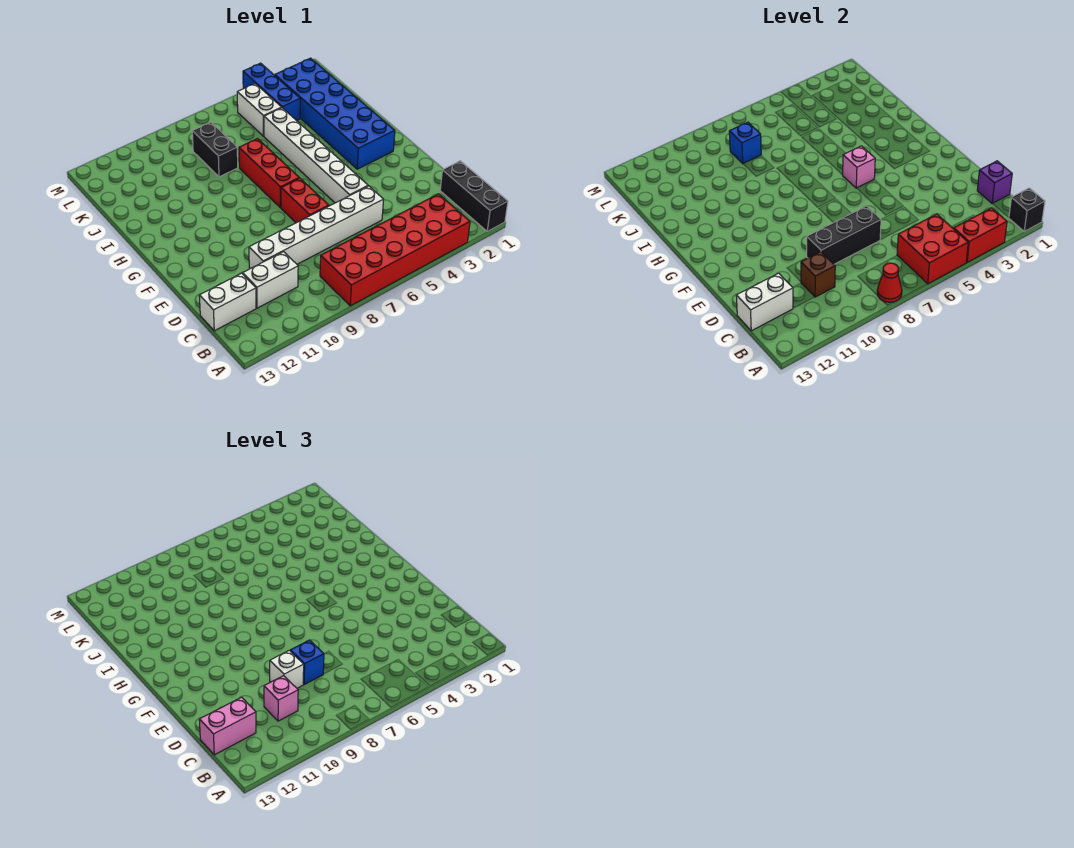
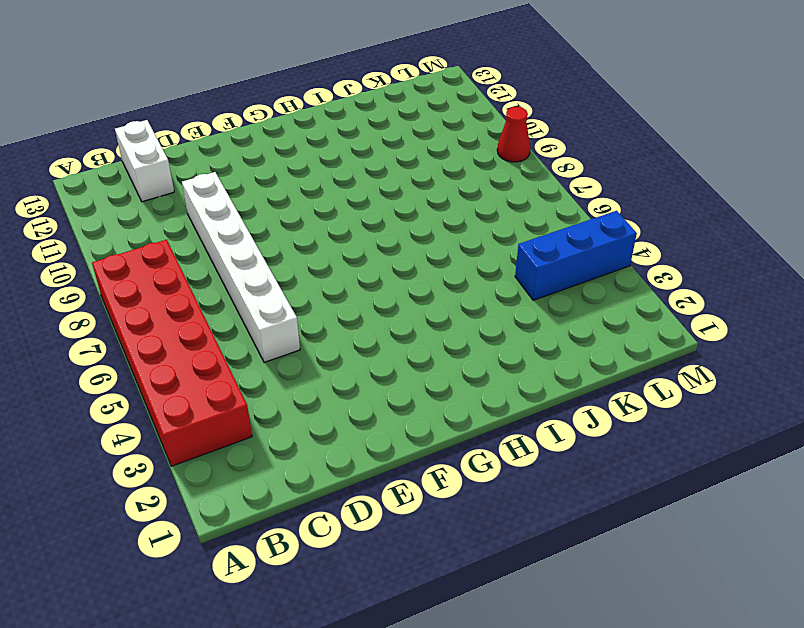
red cone M9 level 1 -> red cone A8 level 2
none -> black brick A1:C1 level 1
none -> white brick C10:C11 level 1
none -> white brick E5:J5 level 1

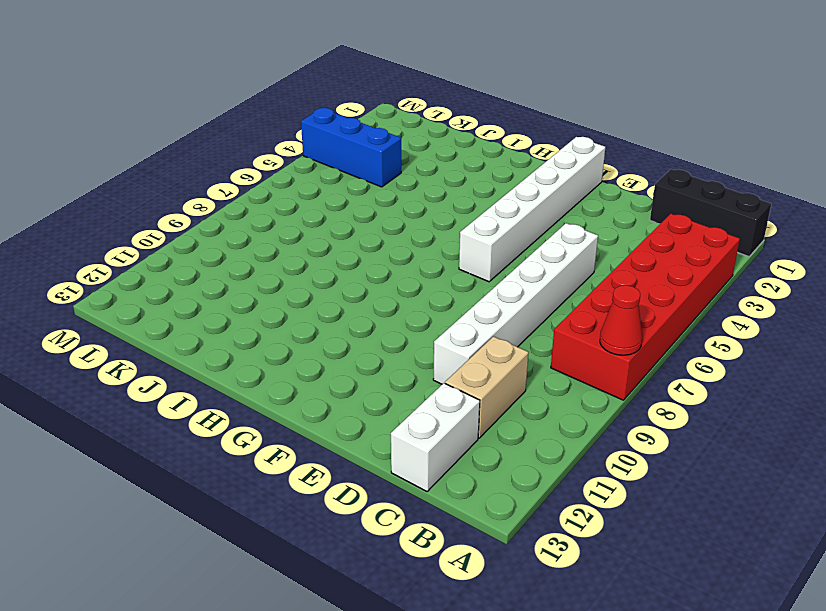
tan brick C10:C11 level 1 -> white brick C10:C11 level 1
white brick F1:F6 level 1 -> white brick E5:J5 level 1
none -> red brick E7:F7 level 1
none -> blue brick G2:L3 level 1
none -> red brick G7:I7 level 1

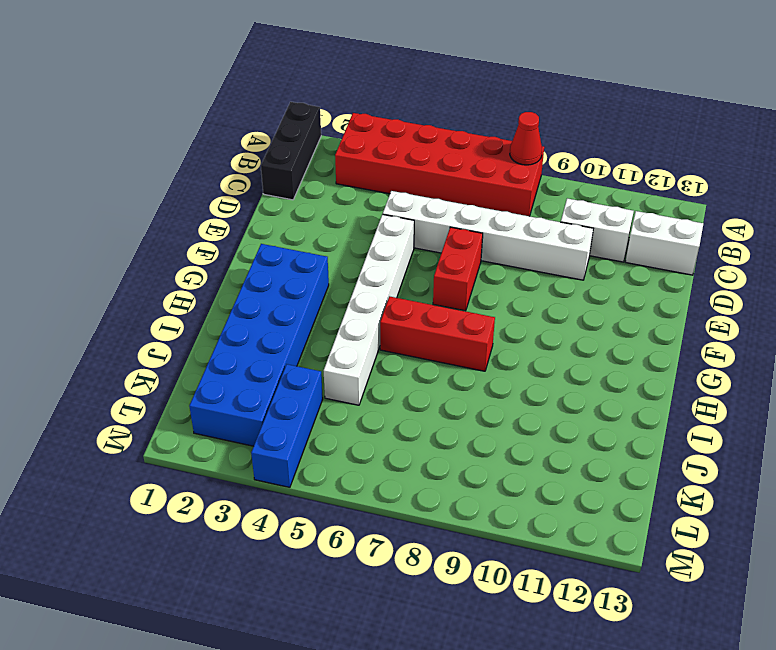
red brick H6:H8 level 1 -> red brick G7:I7 level 1
none -> black brick J8:K8 level 1
none -> white brick K5:L5 level 1
none -> black brick A1 level 2

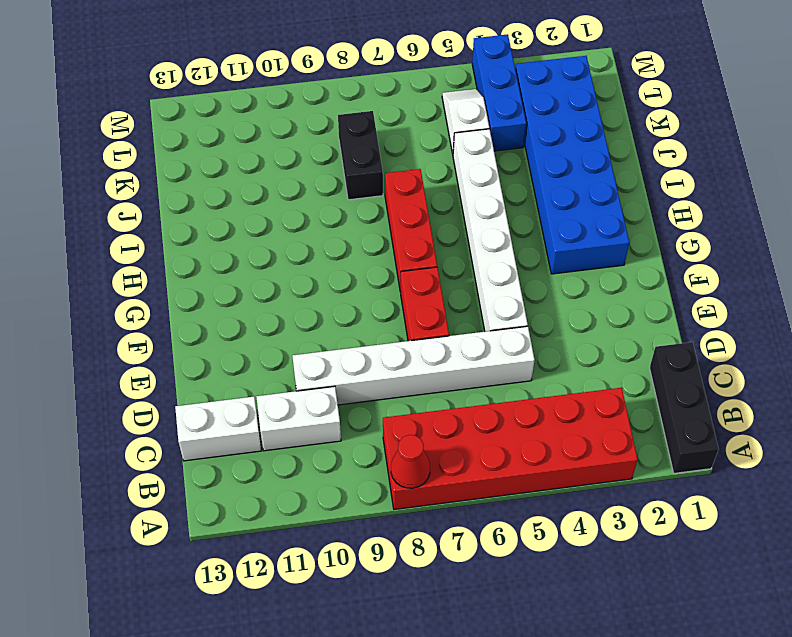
white slope K5:L5 level 1 top K -> white brick K5:L5 level 1
none -> black brick A1 level 2
none -> red brick A3:A4 level 2
none -> red brick A5:B6 level 2

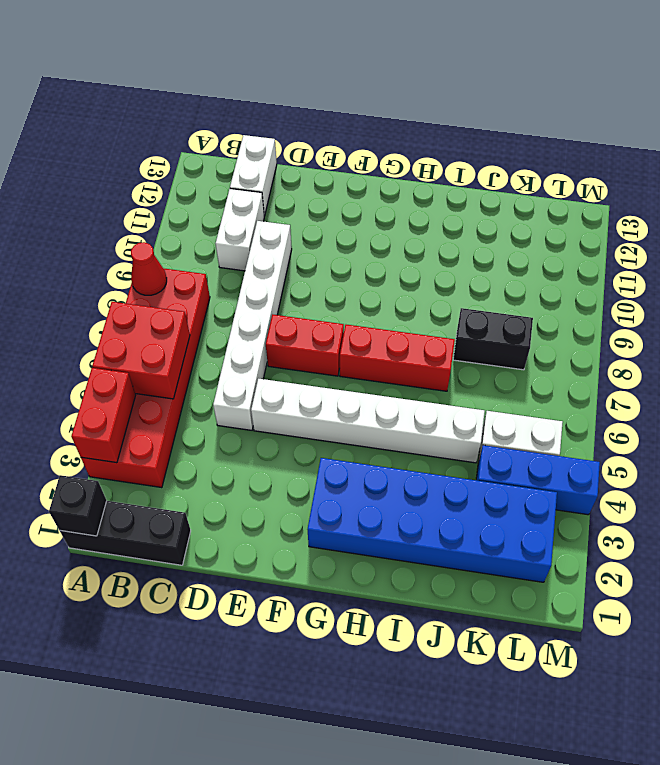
none -> purple brick C1 level 2
none -> brown brick C10 level 2
none -> white brick C12:C13 level 2

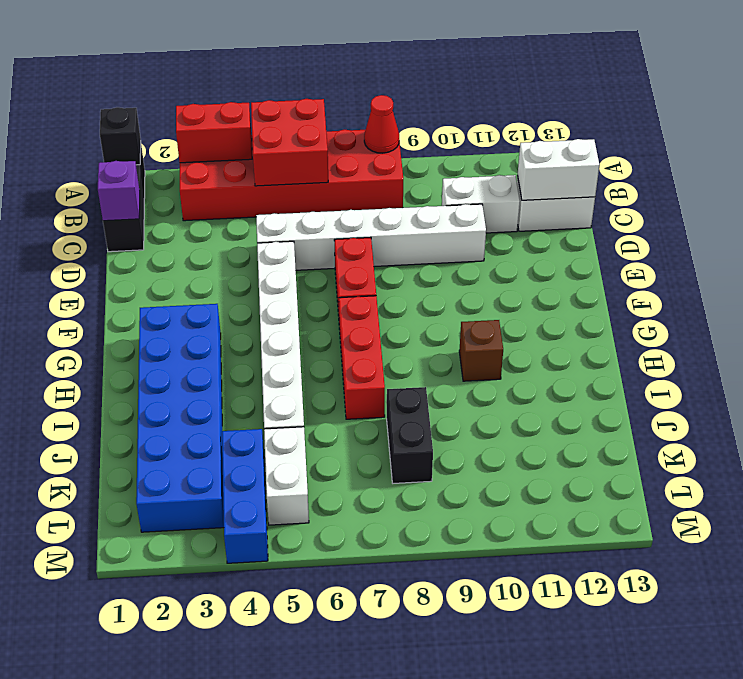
brown brick H10 level 1 -> brown brick C10 level 2
none -> black brick D7:D9 level 2
none -> pink brick G5 level 2
none -> blue brick K8 level 2

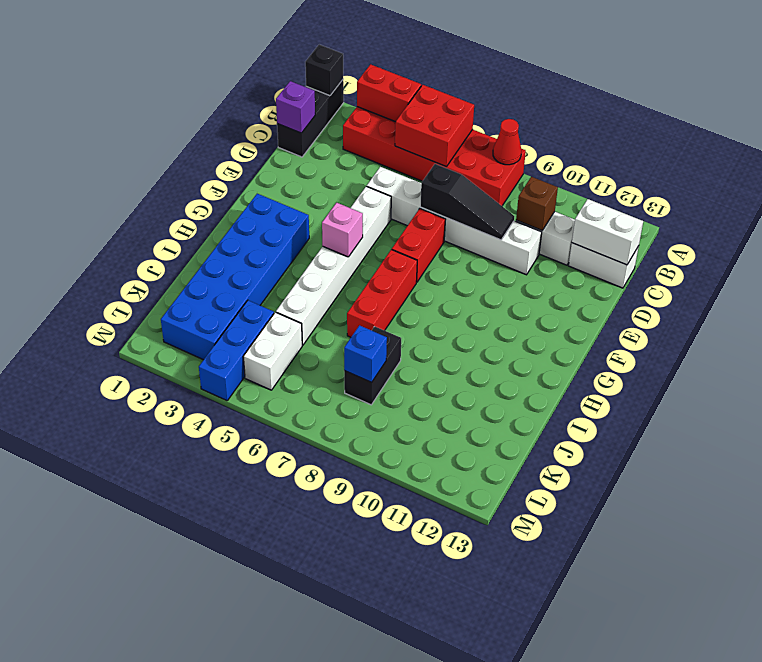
black slope D7:D9 level 2 top 7 -> black brick D7:D9 level 2
none -> pink brick C10 level 3
none -> pink brick C12:C13 level 3
none -> blue brick D8 level 3

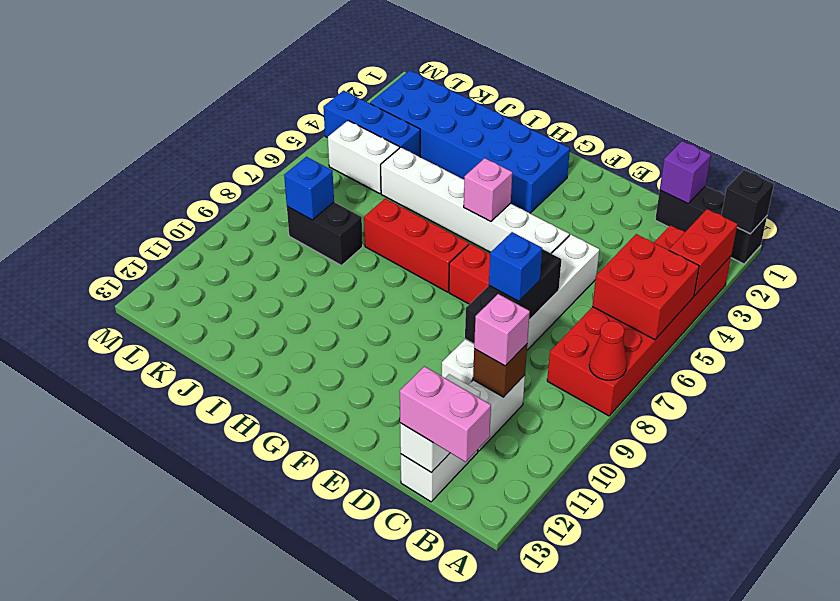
pink brick B13:C13 level 3 -> pink brick C12:C13 level 3
none -> white brick D9 level 3

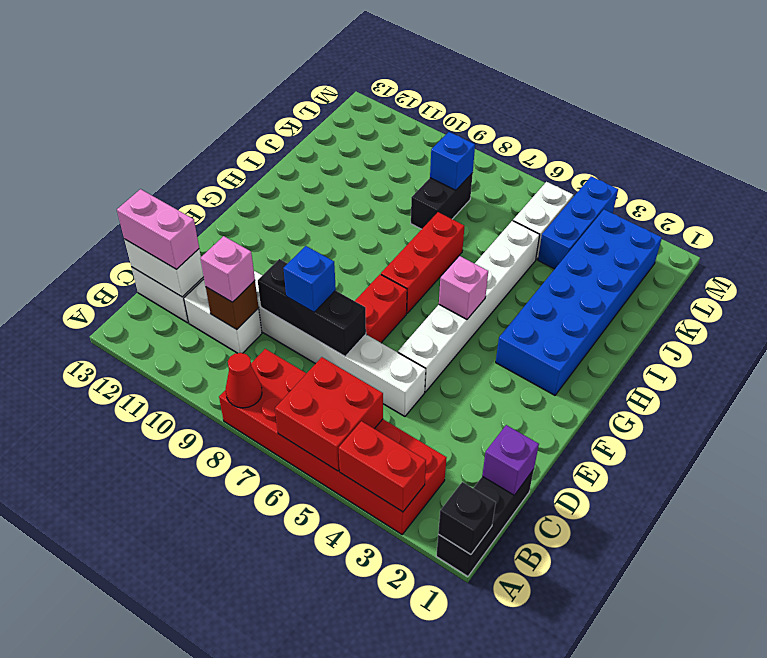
none -> white brick D9 level 3

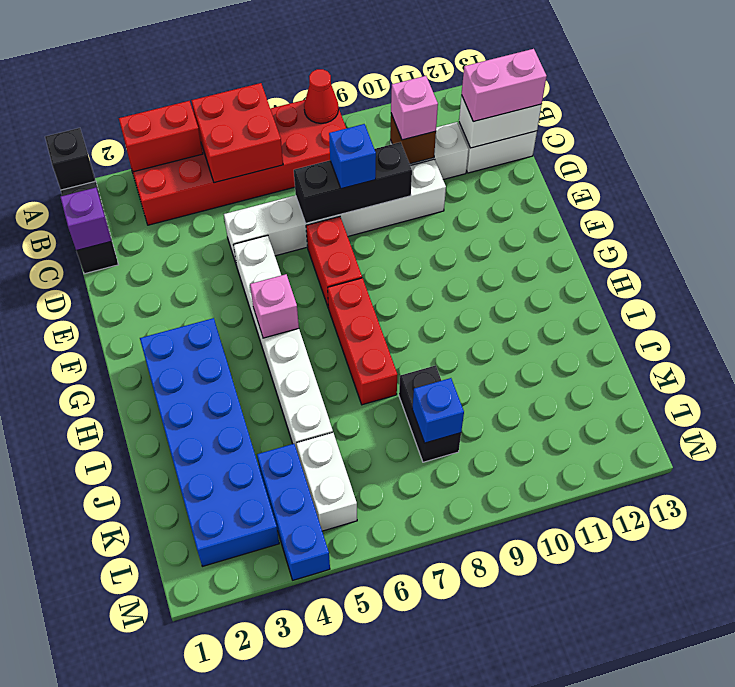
none -> white brick D9 level 3

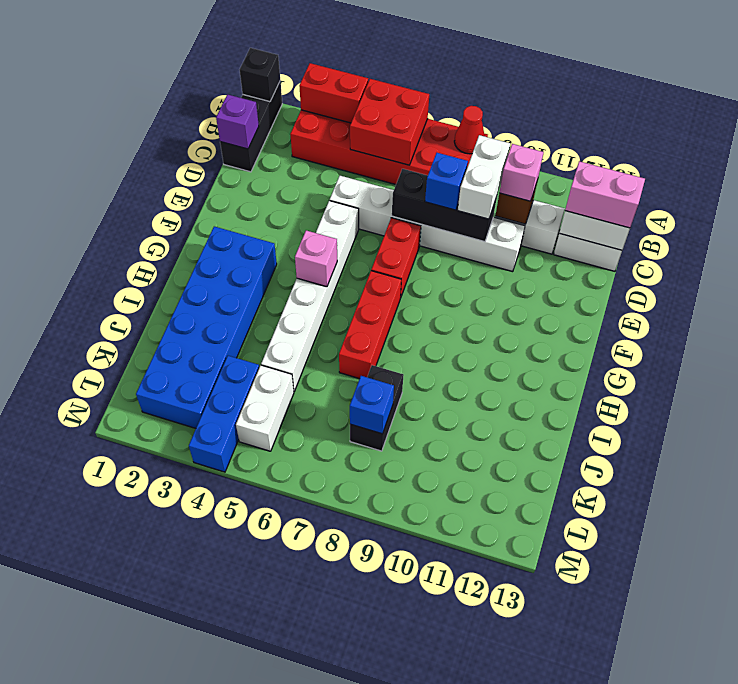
white brick C9:D9 level 3 -> white brick D9 level 3

